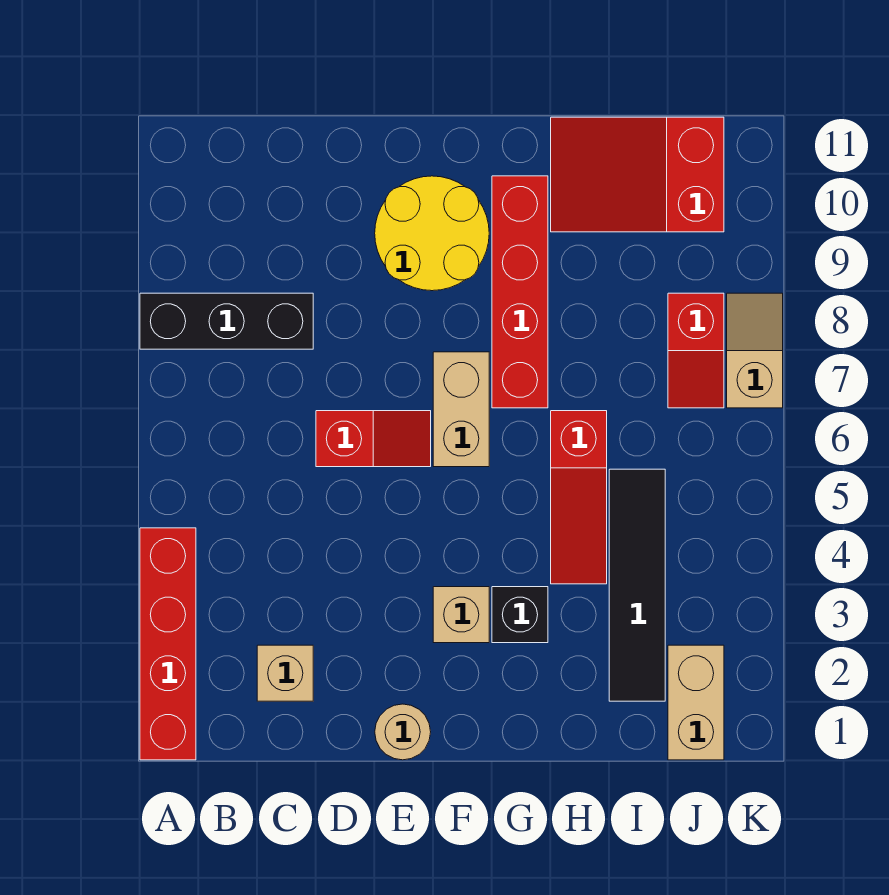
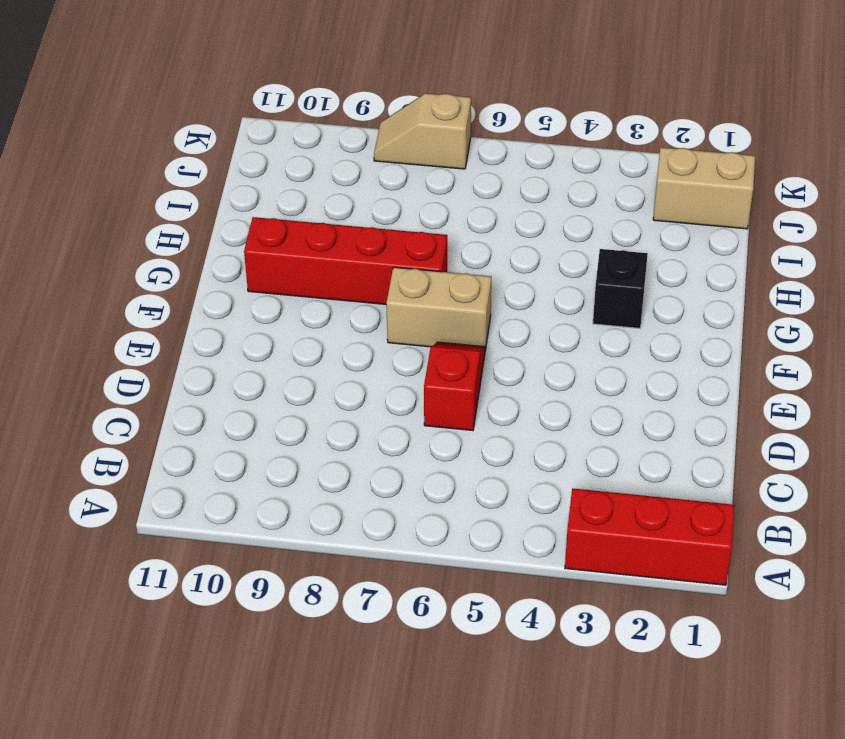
red brick A1:A3 level 1 -> red brick A1:A4 level 1
none -> black brick A8:C8 level 1
none -> tan brick C2 level 1
none -> tan round brick E1 level 1

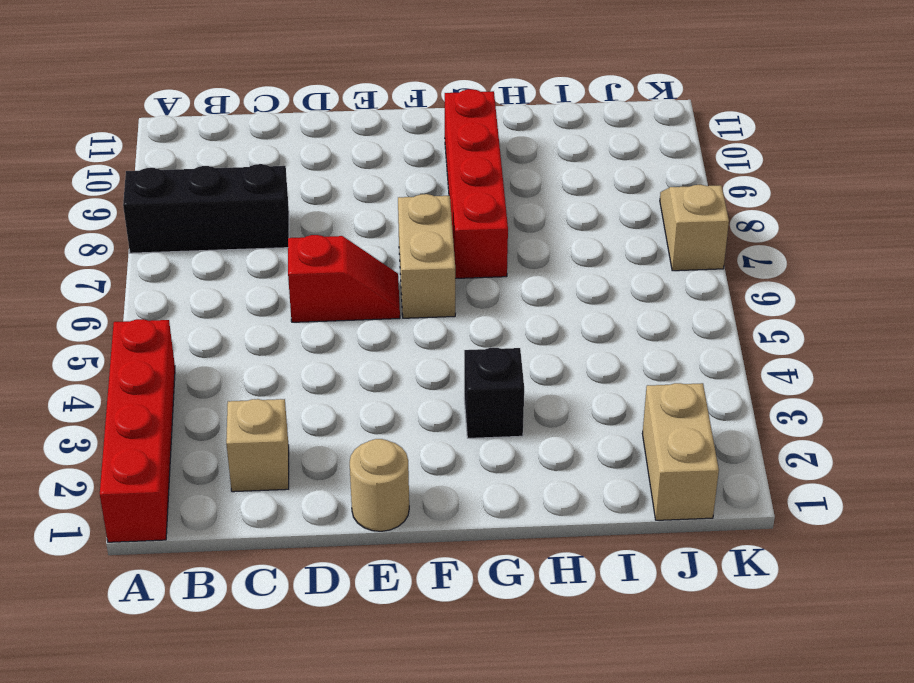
none -> yellow round brick E9:F10 level 1
none -> tan brick F3 level 1
none -> red slope H4:H6 level 1 top 6

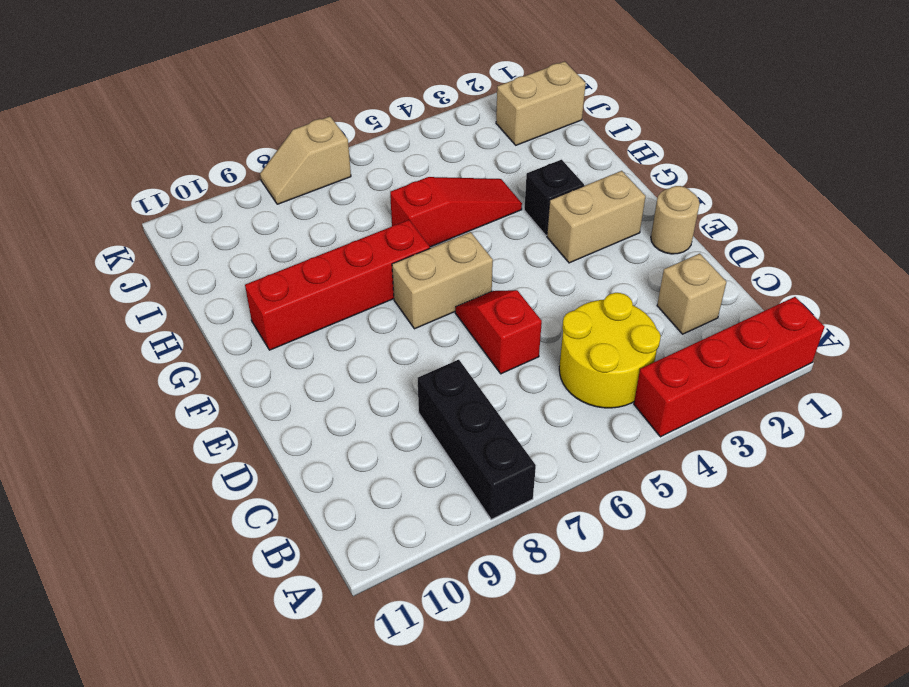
yellow round brick B4:C5 level 1 -> yellow round brick E9:F10 level 1
tan brick F2:F3 level 1 -> tan brick F3 level 1
none -> red slope H10:J11 level 1 top J
none -> black tile I2:I5 level 1
none -> red slope J7:J8 level 1 top 8

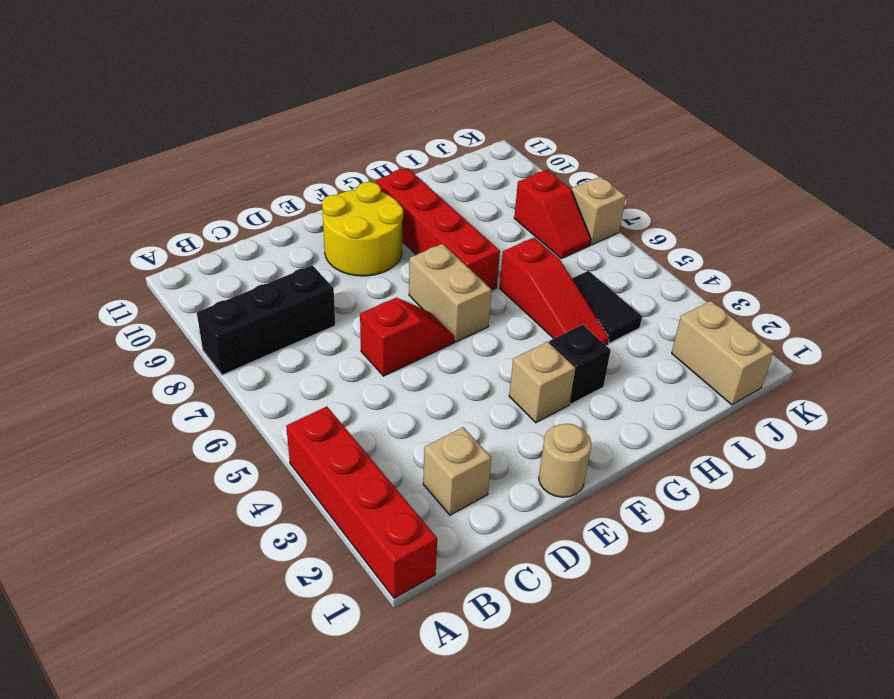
black tile I4:I5 level 1 -> black tile I2:I5 level 1
none -> red slope H10:J11 level 1 top J

